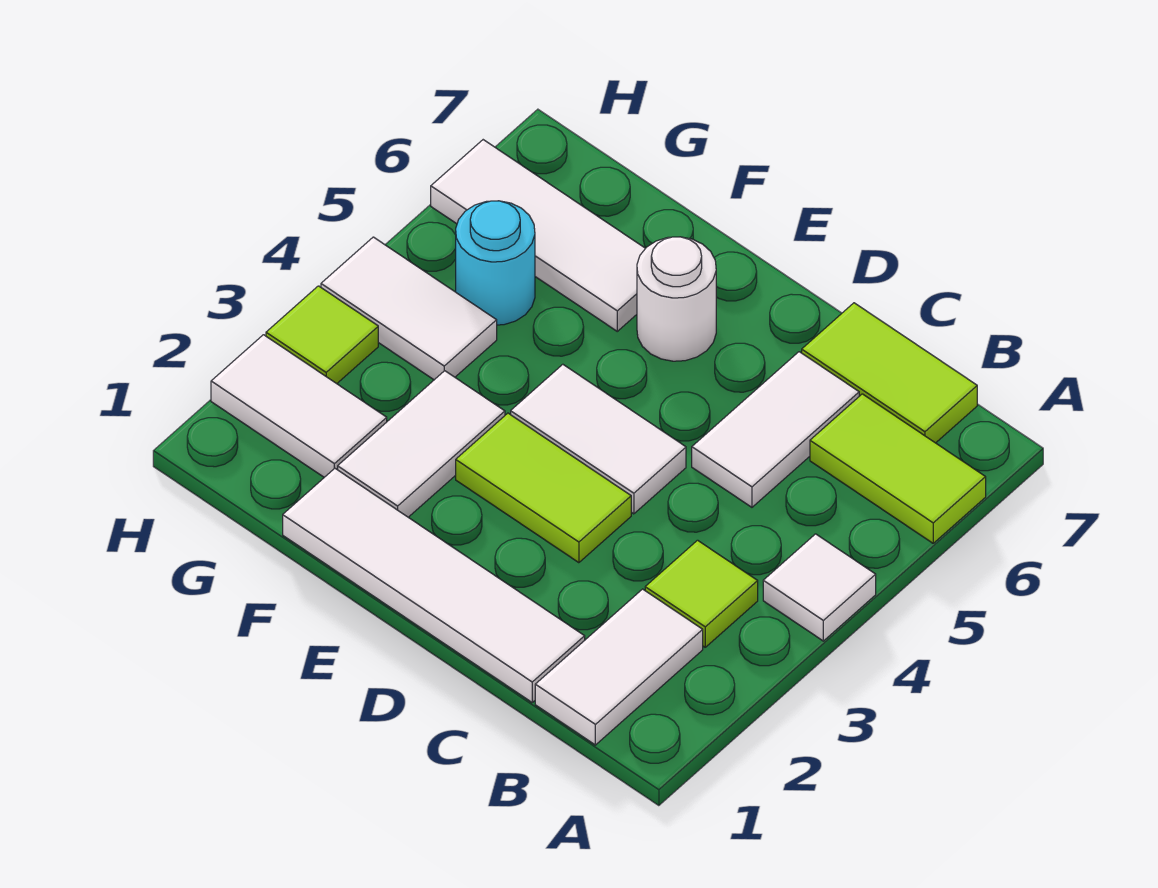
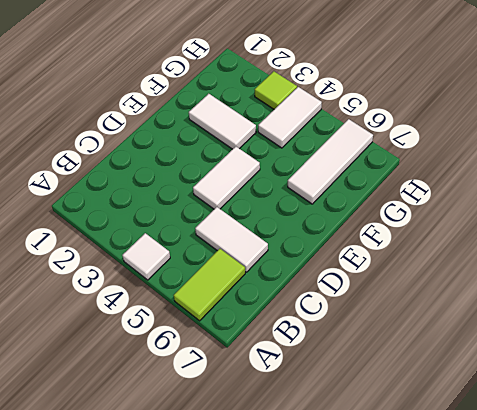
none -> white tile B1:B2 level 1
none -> lime tile B3 level 1
none -> lime tile B7:C7 level 1

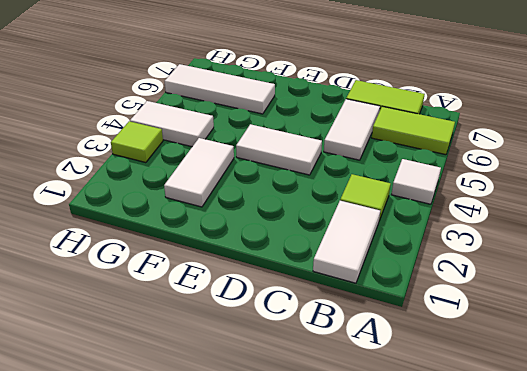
none -> white tile C1:F1 level 1
none -> lime tile D3:E3 level 1
none -> white round brick E6 level 1

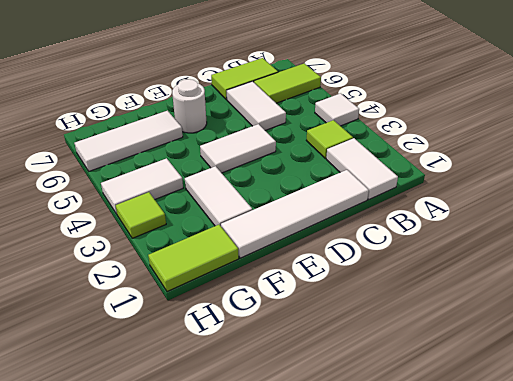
lime tile G1:H1 level 1 -> lime tile D3:E3 level 1
none -> white tile G2:H2 level 1
none -> cyan round brick G5 level 1

